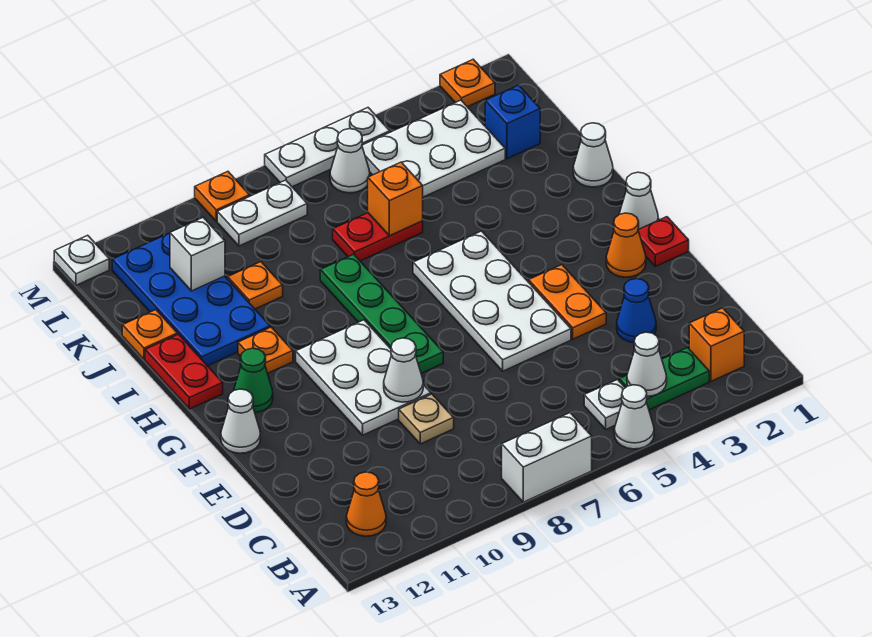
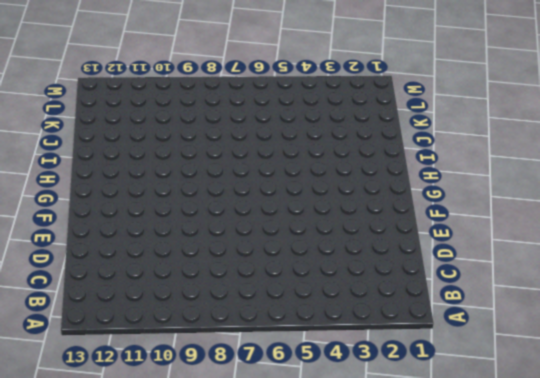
none -> white cone A5 level 1
none -> white brick A7:A8 level 1
none -> orange brick B2 level 1
none -> green plate B3:B4 level 1

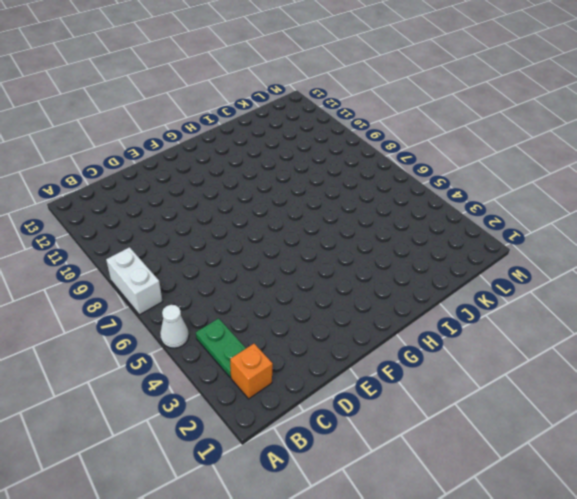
none -> white plate B5 level 1
none -> orange cone B12 level 1
none -> blue cone D3 level 1
none -> tan plate D9 level 1

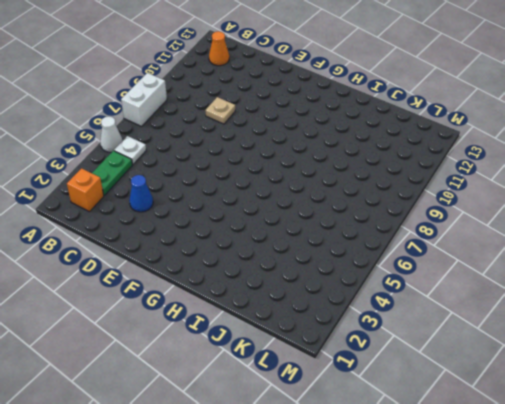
none -> orange plate E4:F4 level 1
none -> white plate E5:H6 level 1
none -> white plate E9:G10 level 1
none -> red plate F1 level 1

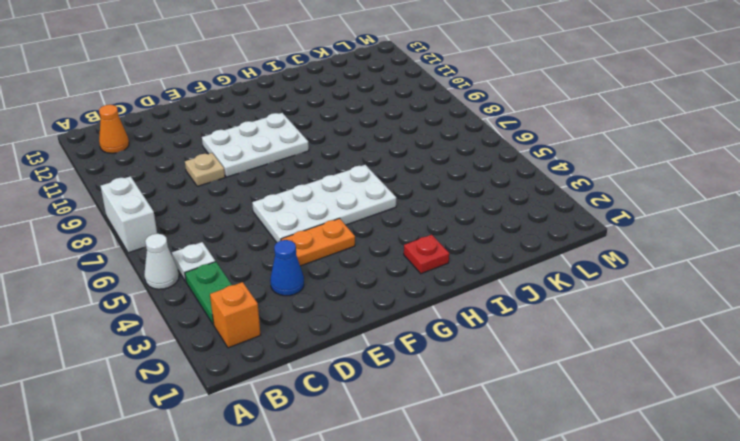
red plate H2 level 1 -> red plate F1 level 1
none -> orange cone F2 level 1
none -> green plate F8:I8 level 1
none -> white cone F13 level 1
none -> white cone G1 level 1

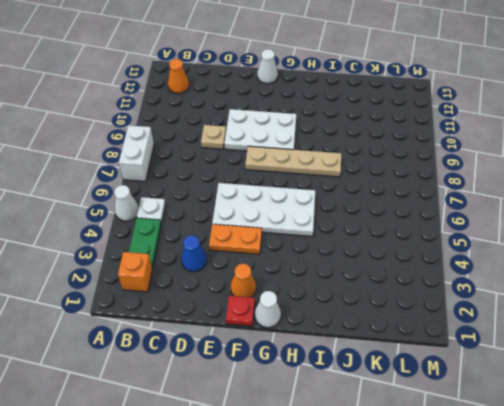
tan plate F8:I8 level 1 -> green plate F8:I8 level 1
none -> green cone G12 level 1
none -> orange plate H11 level 1
none -> red plate H13:I13 level 1
none -> white cone I1 level 1

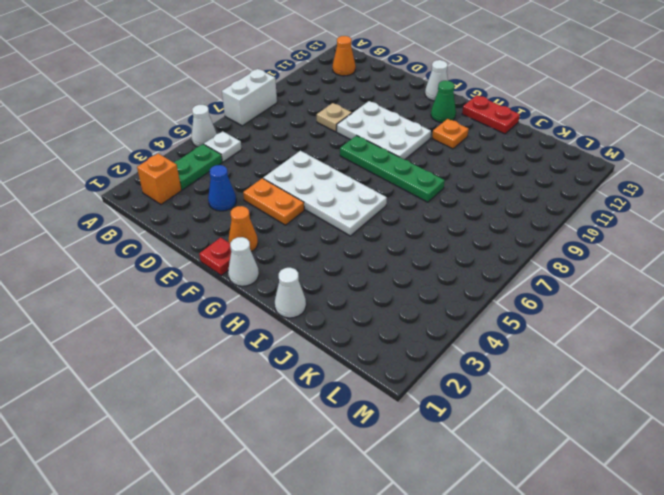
none -> blue plate I11:L12 level 1
none -> red plate J6:J7 level 1
none -> orange plate J10 level 1
none -> orange plate J13 level 1

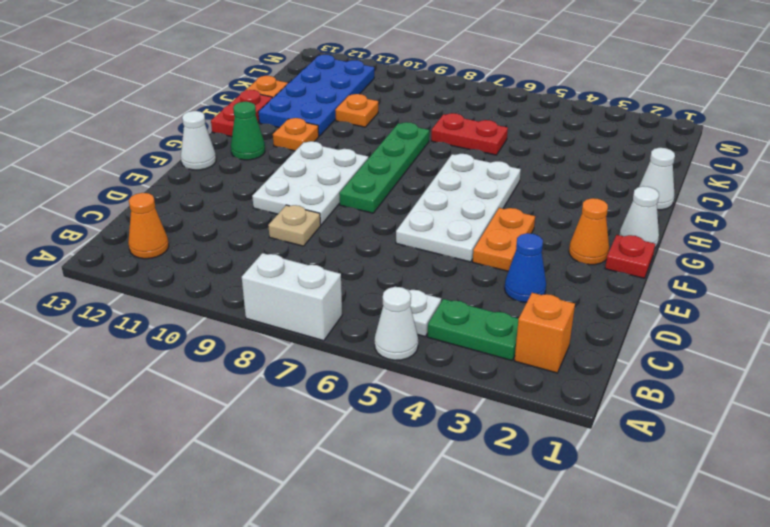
none -> blue brick K2 level 1
none -> white plate K3:L5 level 1
none -> white cone L6 level 1
none -> white plate L8:L9 level 1

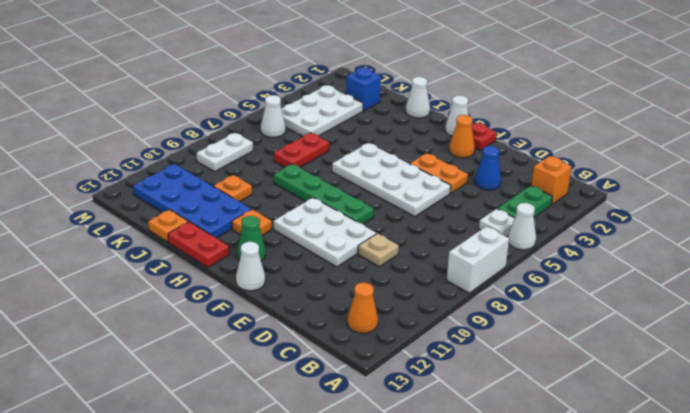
none -> orange plate M2 level 1
none -> white plate M5:M7 level 1
none -> orange plate M9 level 1
none -> white plate M13 level 1

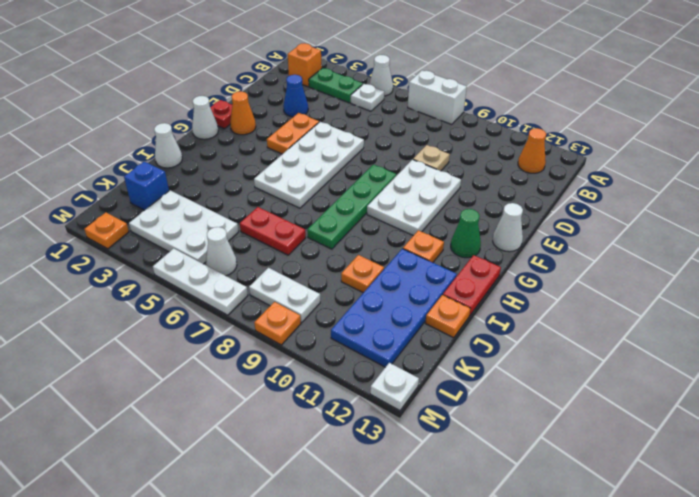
none -> white cone B4 level 2
none -> white cone E9 level 2
none -> orange brick J6 level 2
none -> white brick K11 level 2

